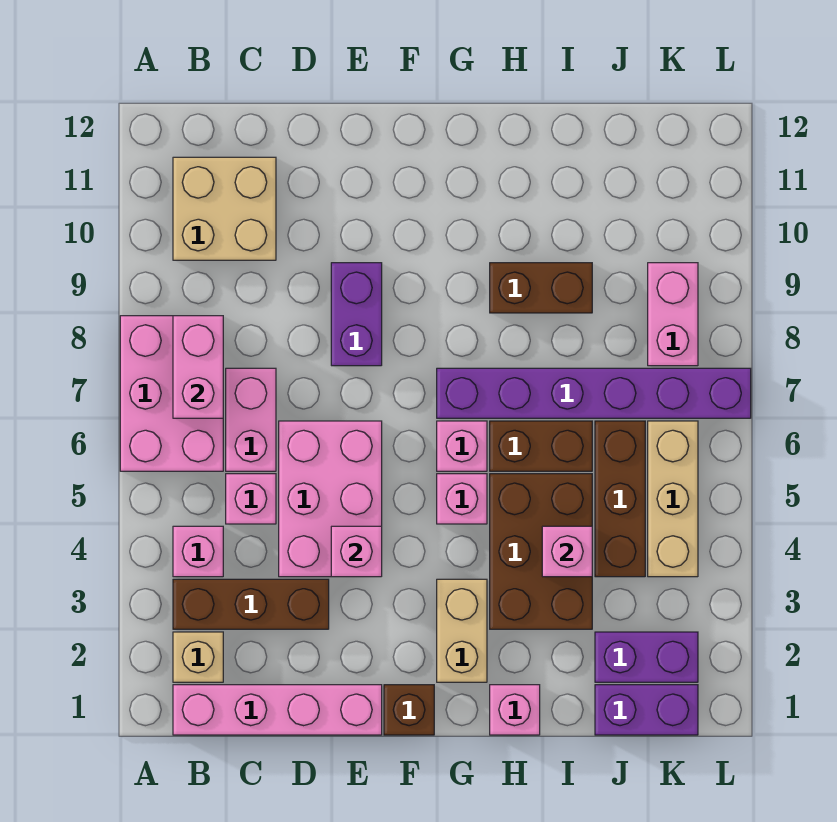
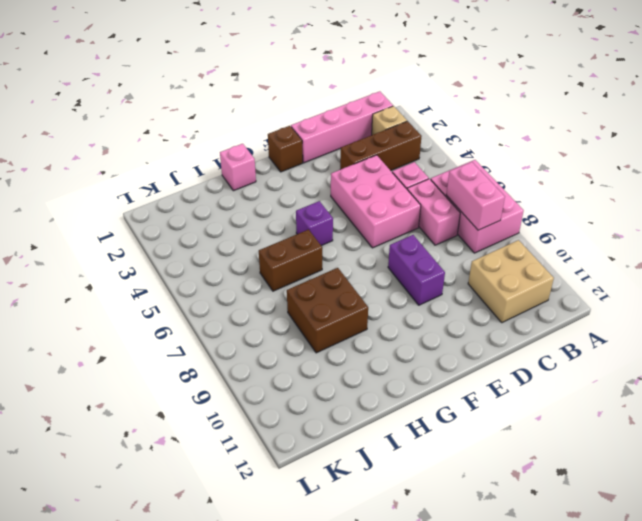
purple brick G5 level 1 -> pink brick G5 level 1
brown brick H8:I9 level 1 -> brown brick H9:I9 level 1
none -> pink brick B4 level 1
none -> tan brick G2:G3 level 1
none -> pink brick G6 level 1

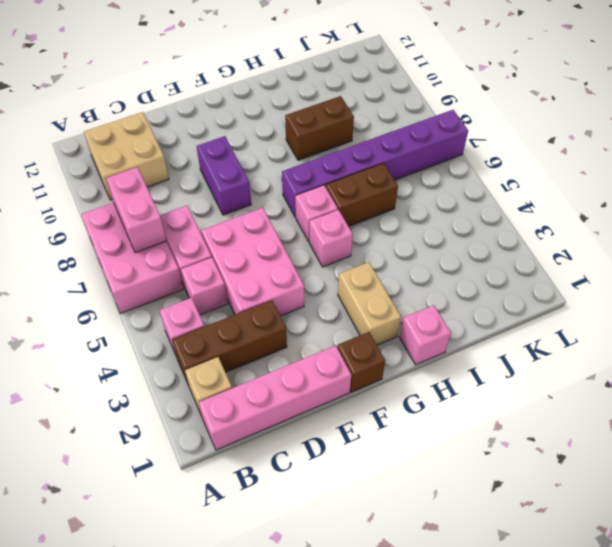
none -> brown brick H3:I5 level 1
none -> purple brick J1:K1 level 1
none -> purple brick J2:K2 level 1

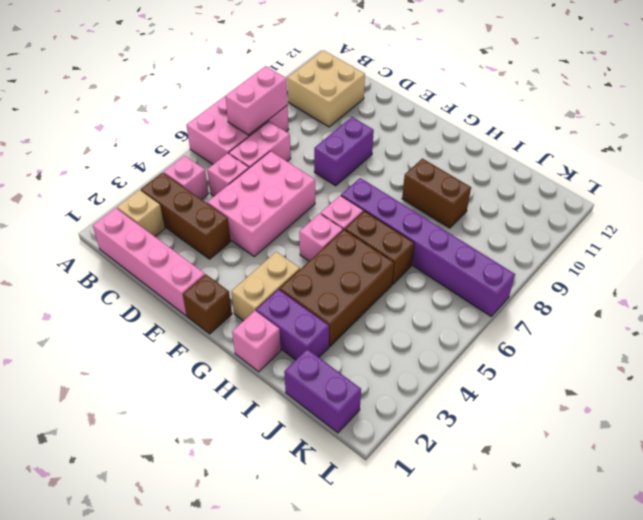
purple brick H2:I2 level 1 -> purple brick J2:K2 level 1
none -> brown brick J4:J6 level 1
none -> tan brick K4:K6 level 1
none -> pink brick K8:K9 level 1

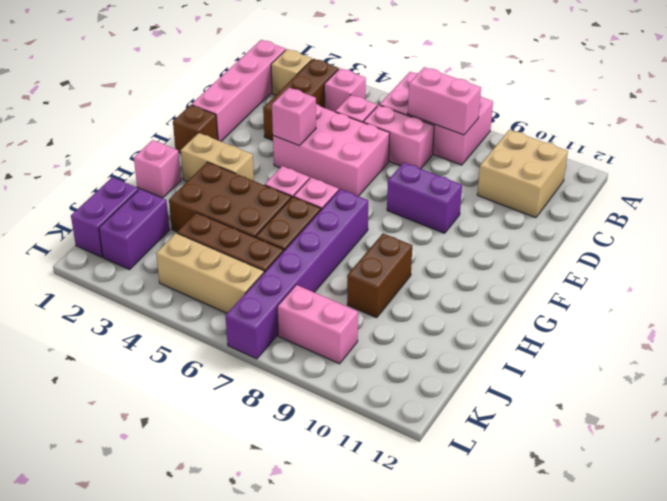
none -> pink brick I4 level 2

